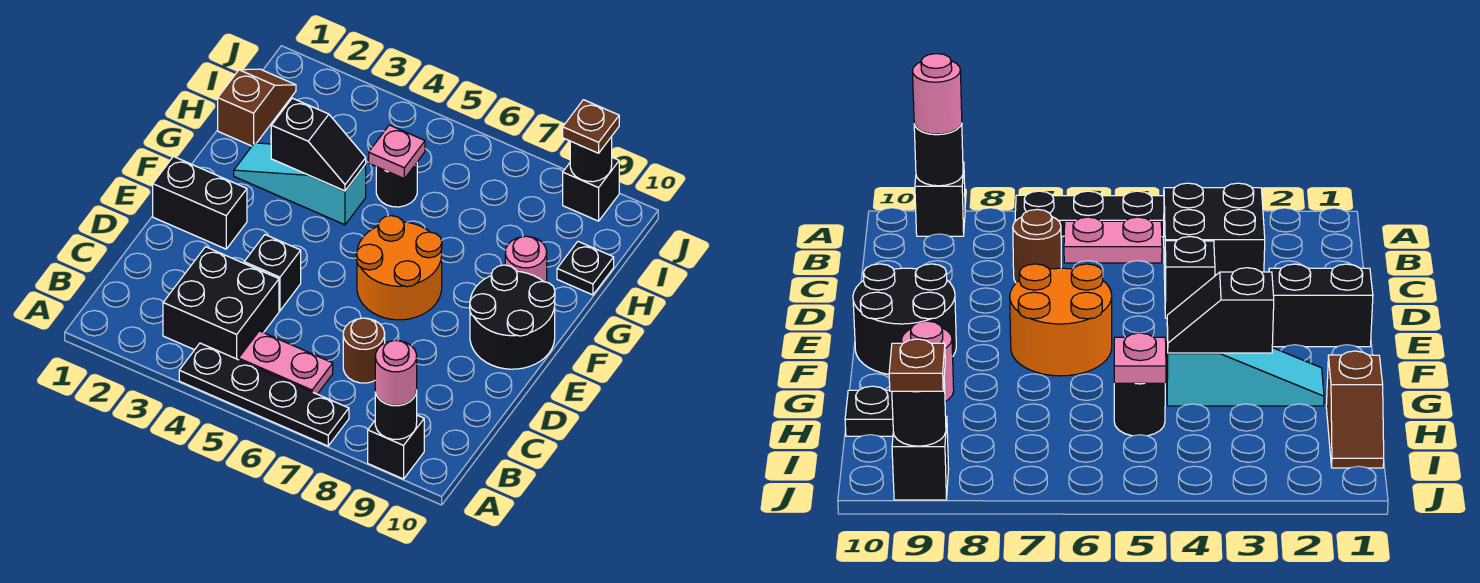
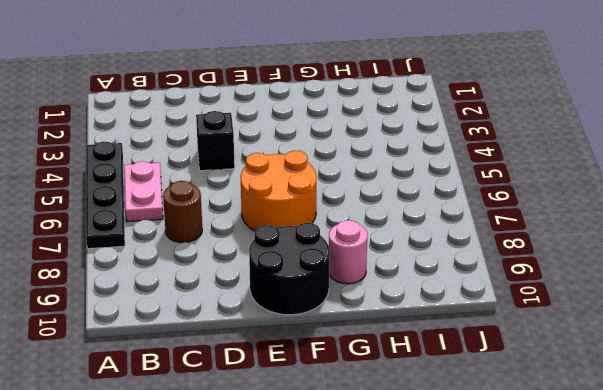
none -> black brick A9 level 1
none -> black brick B3:C4 level 1
none -> black brick E1:E2 level 1

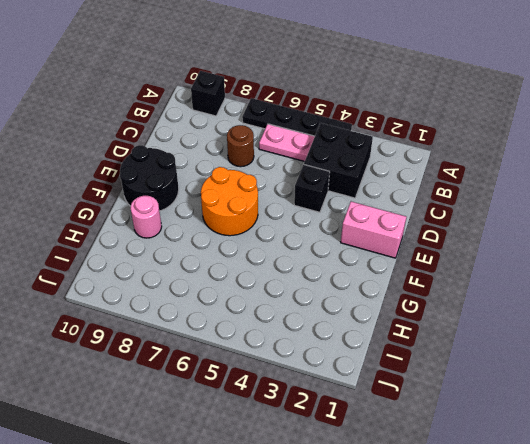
pink brick E1:E2 level 1 -> black brick E1:E2 level 1
none -> cyan slope G2:G4 level 1 top 4
none -> brown slope H1:I1 level 1 top H
none -> black round brick H5 level 1

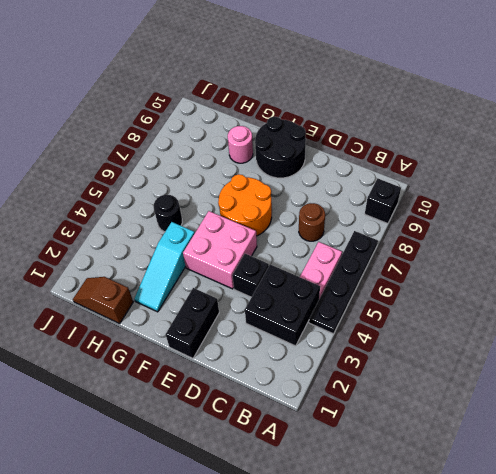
pink brick E4:F5 level 1 -> none
none -> black plate H10 level 1
none -> black brick J9 level 1
none -> black round brick A9 level 2

